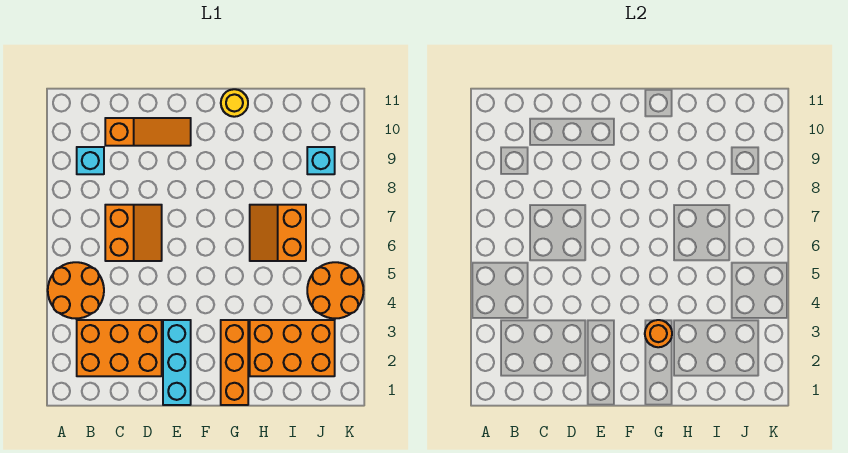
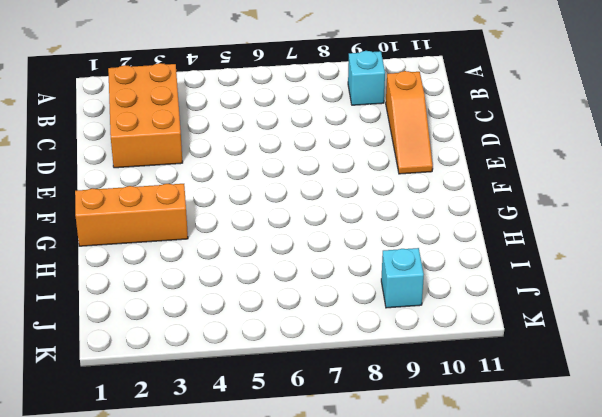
none -> orange round brick A4:B5 level 1
none -> orange slope C6:D7 level 1 top C
none -> cyan brick E1:E3 level 1

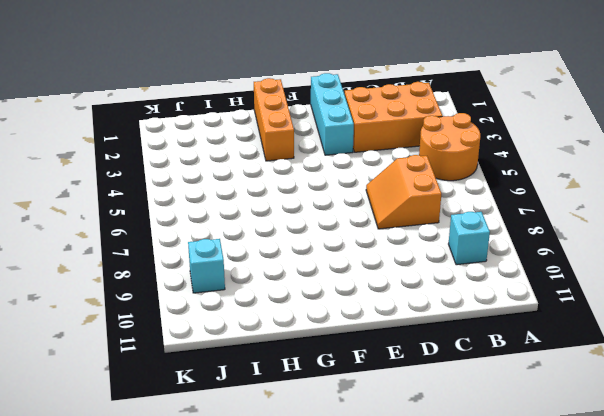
none -> orange slope C10:E10 level 1 top C
none -> yellow round brick G11 level 1
none -> orange brick H2:J3 level 1

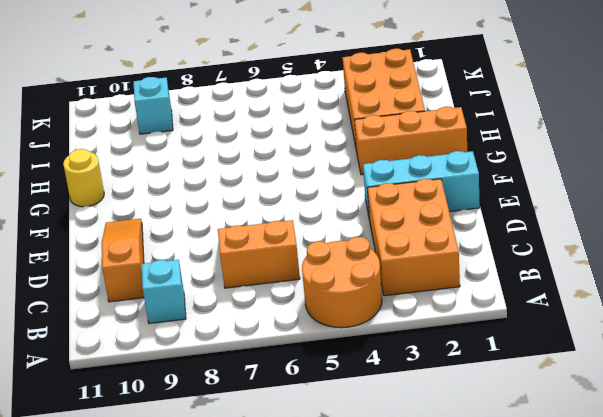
none -> orange slope H6:I7 level 1 top I
none -> orange round brick J4:K5 level 1
none -> orange round brick G3 level 2

